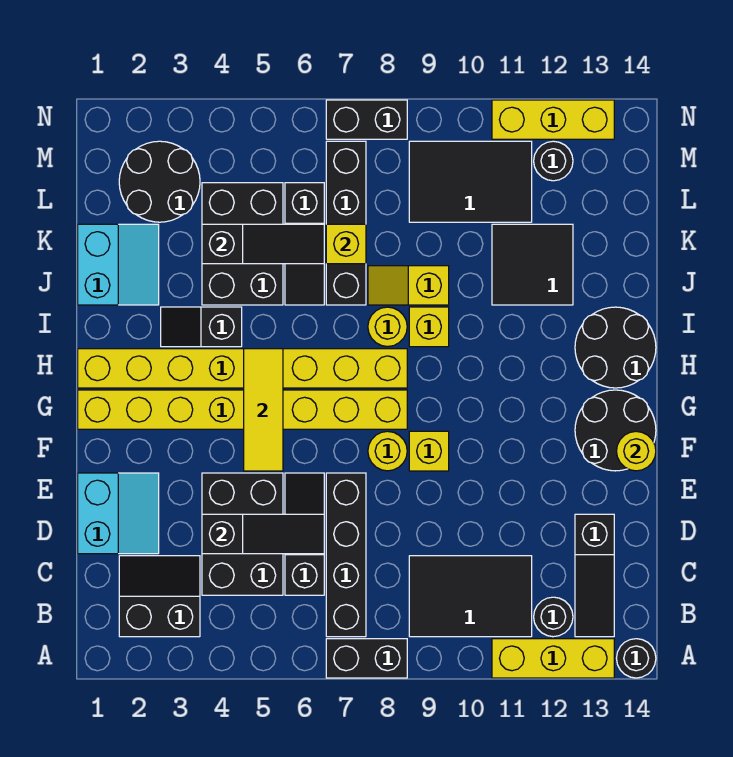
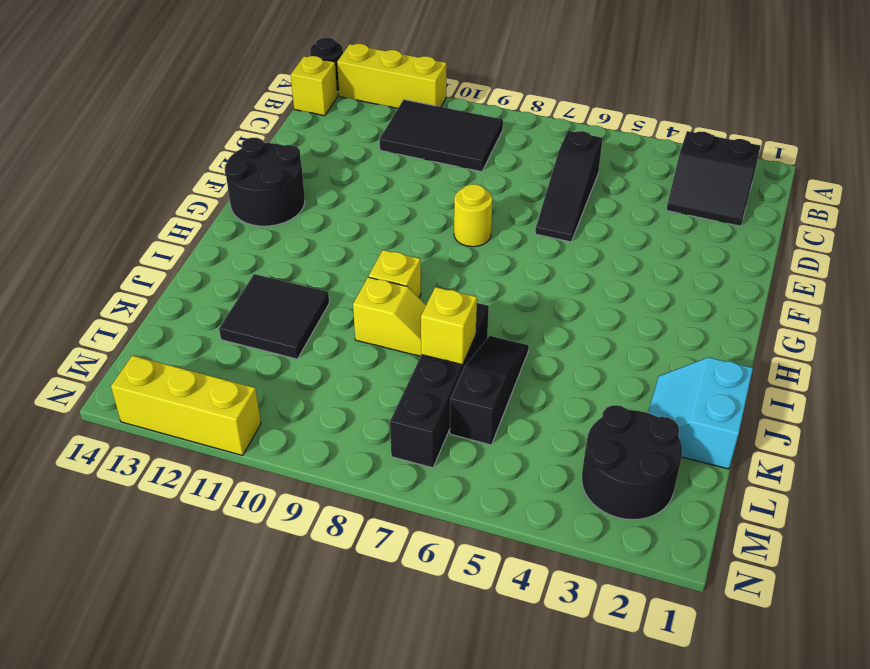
yellow brick B14 level 1 -> yellow brick F9 level 1
none -> black brick A7:A8 level 1
none -> black brick B7:E7 level 1
none -> black round brick B12 level 1
none -> black slope B13:D13 level 1 top D

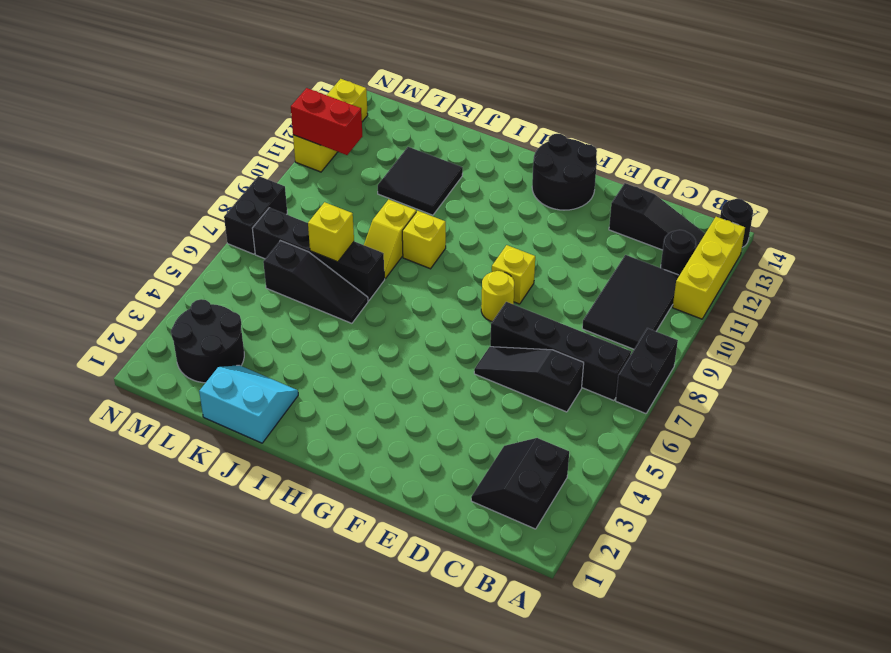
red brick M11:N11 level 2 -> none
none -> black brick C4:E5 level 1
none -> cyan slope D1:E2 level 1 top 1
none -> yellow brick G1:G8 level 1
none -> yellow brick H1:H8 level 1

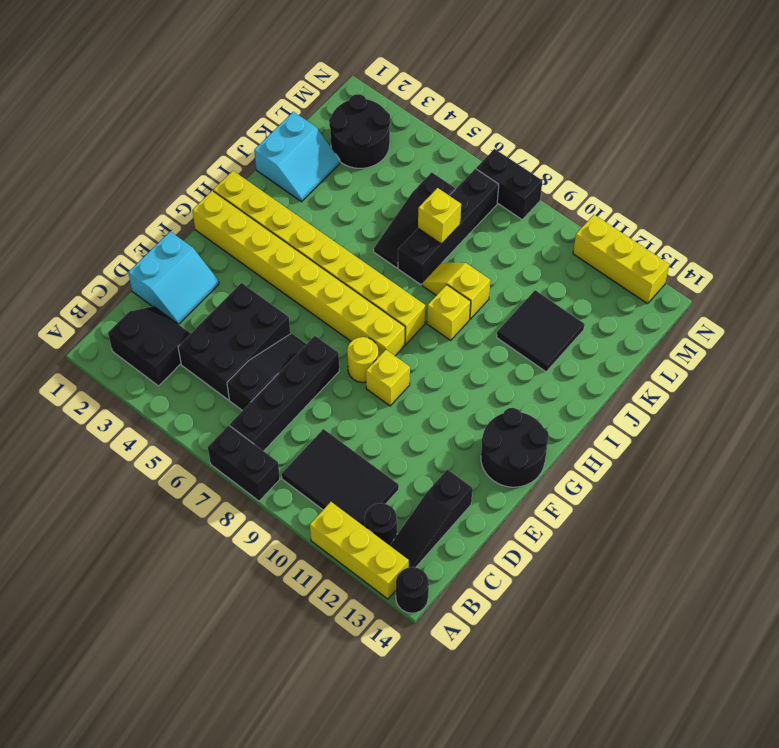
none -> black round brick H13:I14 level 1
none -> black slope I3:I4 level 1 top 4
none -> yellow round brick I8 level 1
none -> black brick J4:L5 level 1

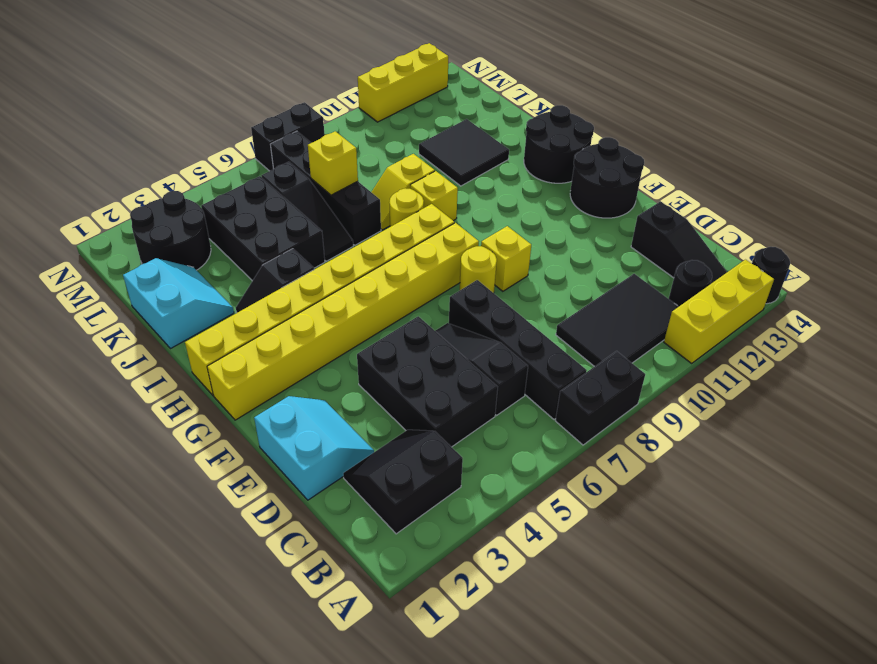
none -> black tile L9:M11 level 1
none -> black round brick M12 level 1
none -> black slope D4:D6 level 2 top 4
none -> yellow tile F5:H5 level 2

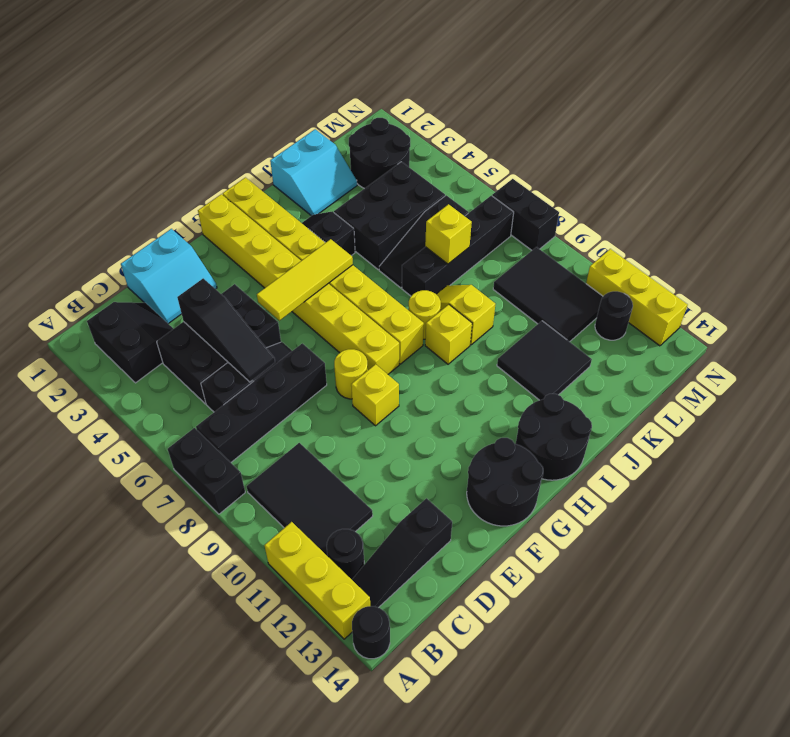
none -> yellow round brick F14 level 2
none -> black slope K4:K6 level 2 top 4

